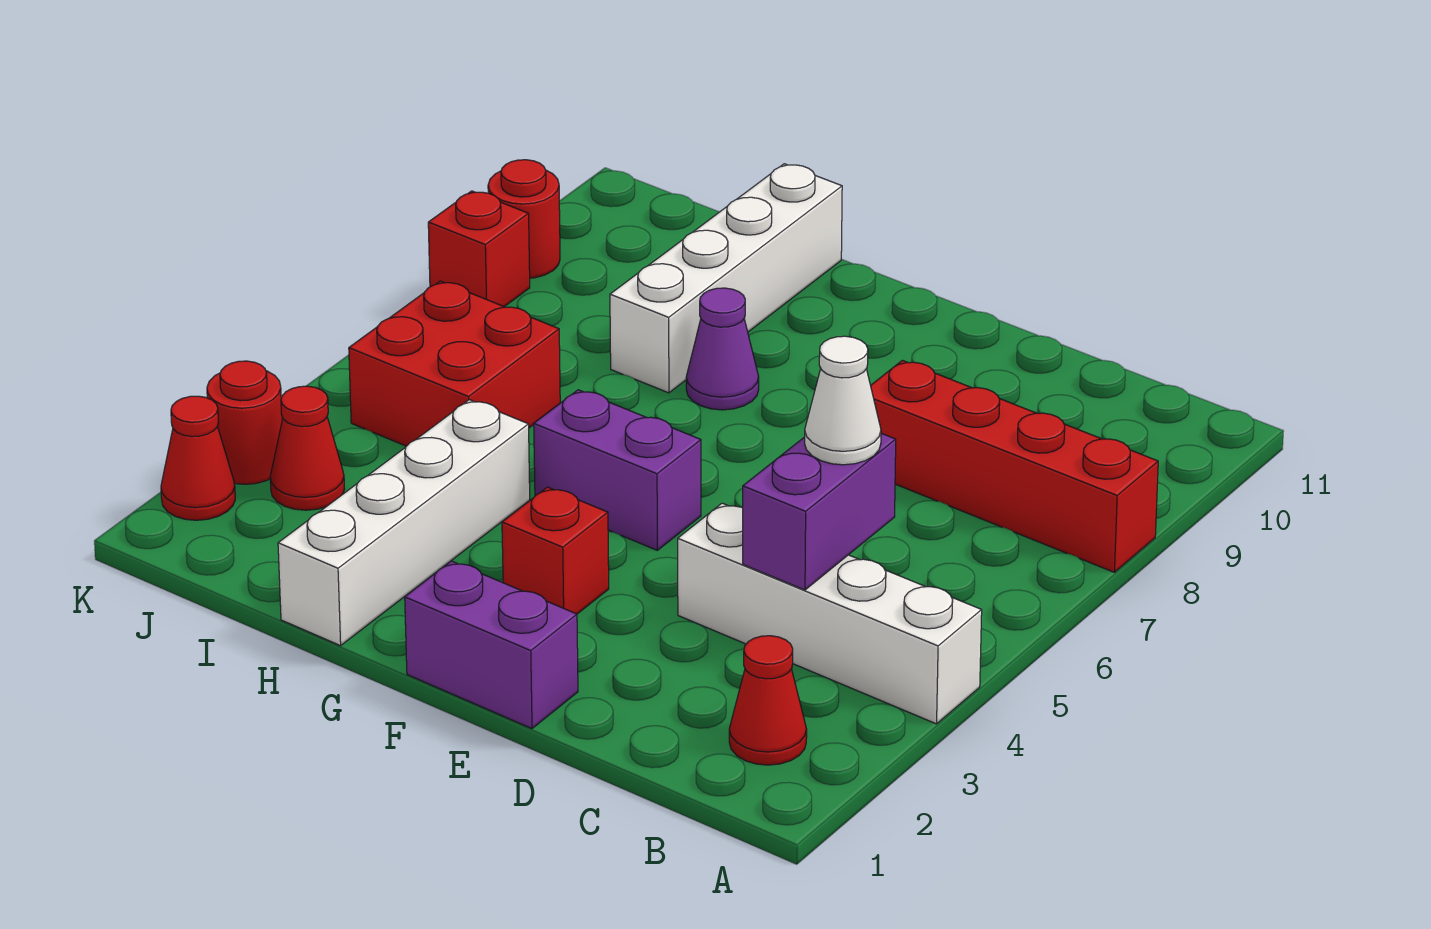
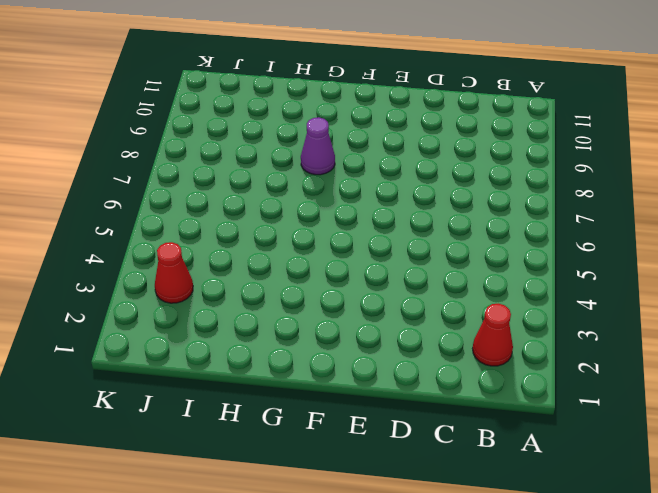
none -> white brick A4:D4 level 1
none -> red brick A8:D8 level 1
none -> purple brick E1:F1 level 1

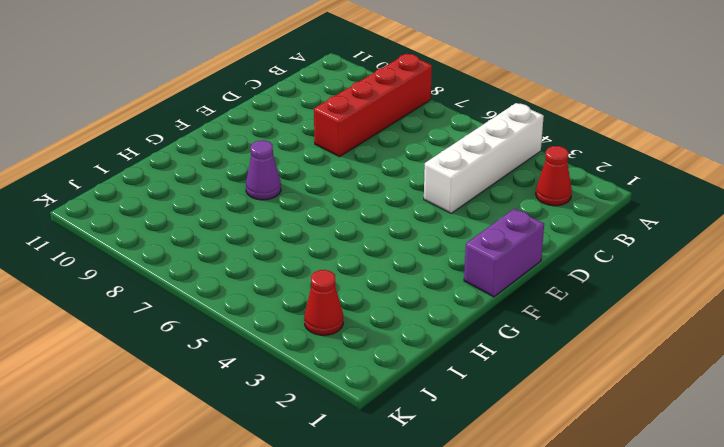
none -> red brick F3 level 1
none -> purple brick F5:G5 level 1
none -> white brick H1:H4 level 1

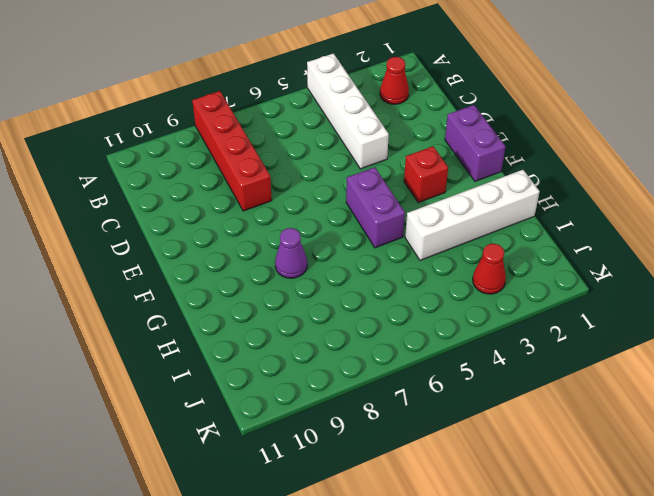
none -> white brick H8:H11 level 1
none -> red brick I5:J6 level 1
none -> red cone K2 level 1

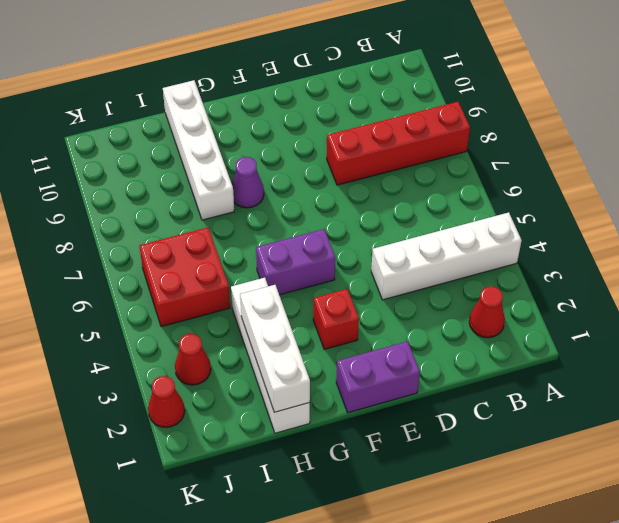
white brick H1:H3 level 2 -> none
none -> red round brick K3 level 1
none -> red brick K8 level 1
none -> red round brick K9 level 1

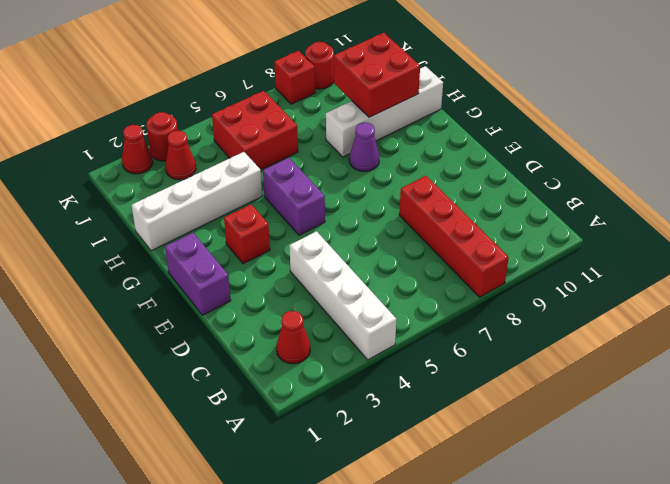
red brick H9:I10 level 2 -> none
none -> purple brick C4:C5 level 2
none -> white cone C5 level 3

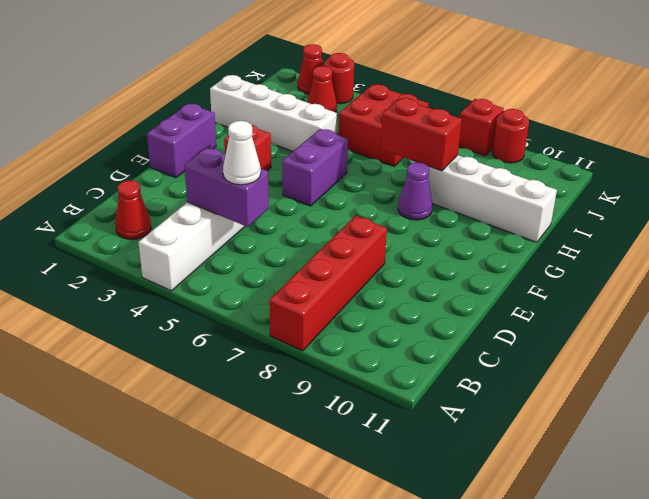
red brick H7:H8 level 2 -> none

